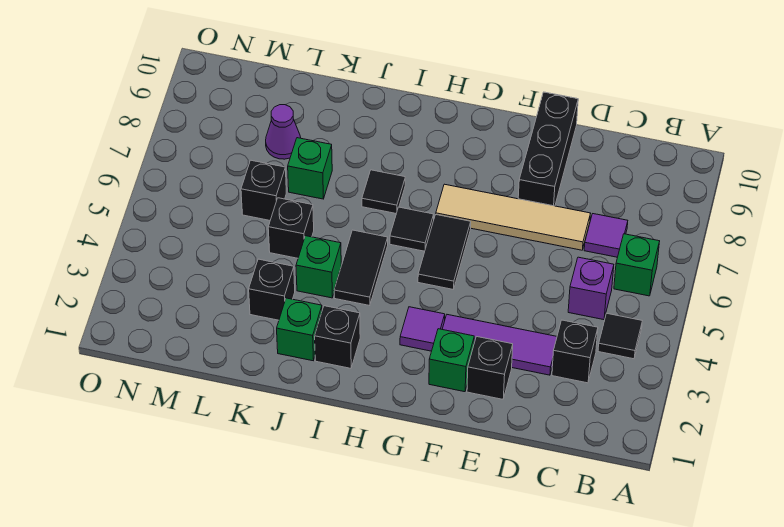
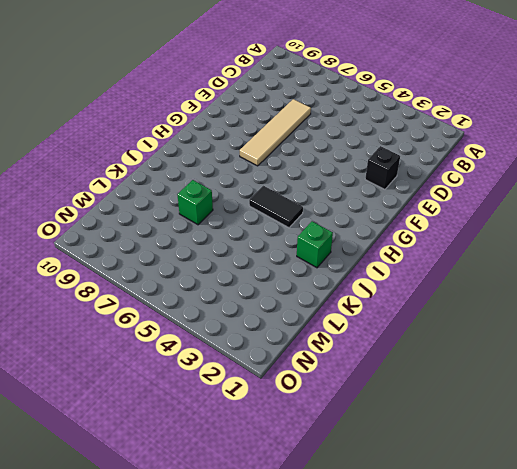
none -> black tile B4 level 1
none -> green brick B6 level 1
none -> black brick C3 level 1

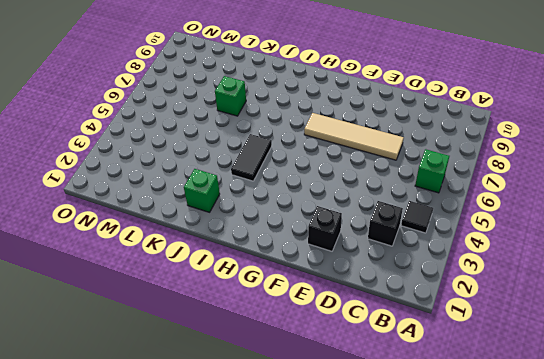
none -> purple brick C5 level 1
none -> purple tile C7 level 1
none -> purple tile D3:F3 level 1

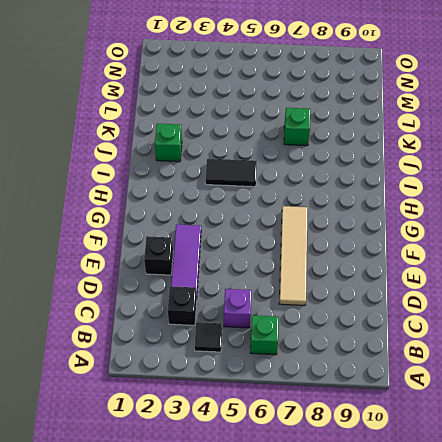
none -> purple tile C7 level 1
none -> black brick E8:E10 level 1
none -> green brick F2 level 1

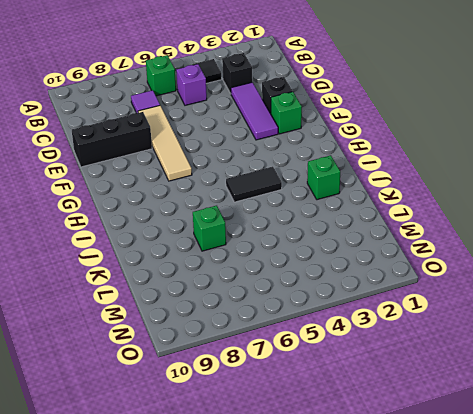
none -> purple tile G3 level 1
none -> black tile G5:G6 level 1
none -> black tile H6 level 1

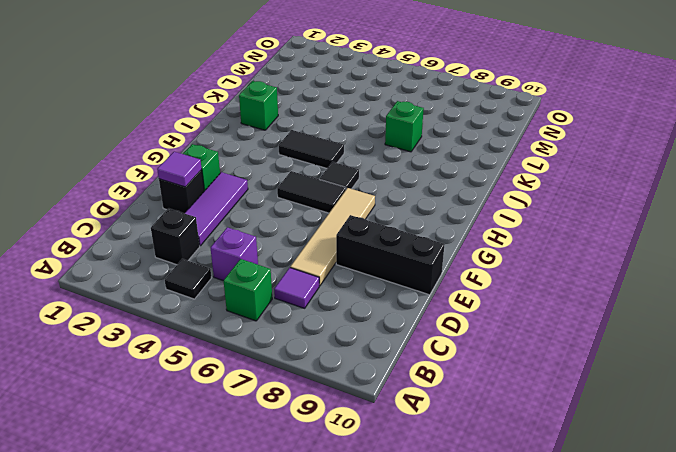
purple tile E2 level 2 -> purple tile G3 level 1
none -> black brick I2 level 1
none -> black tile I7 level 1
none -> green brick J4 level 1

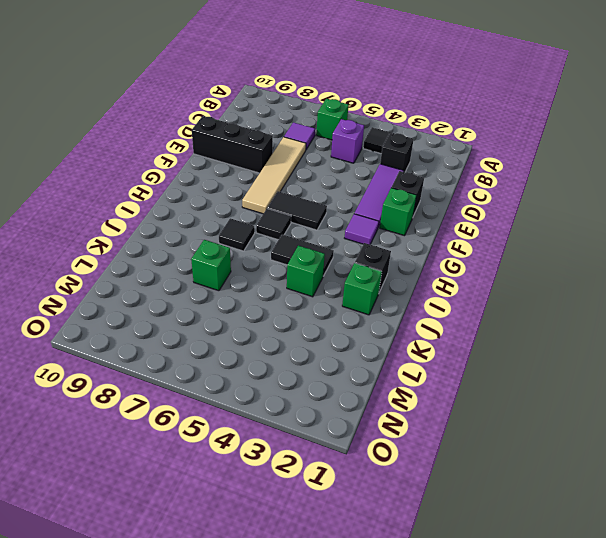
none -> black brick K3 level 1
none -> black brick K5 level 1
none -> black brick L6 level 1

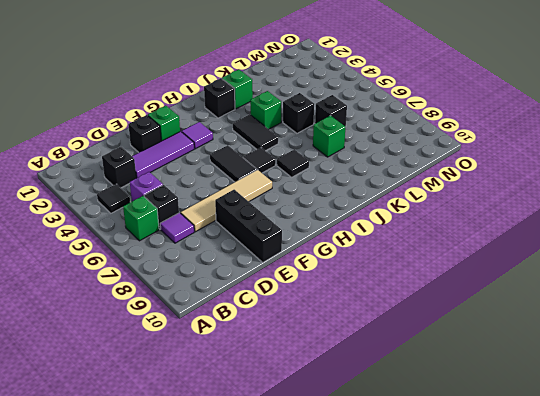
black brick C6 level 1 -> black brick K3 level 1
none -> purple cone L8 level 1

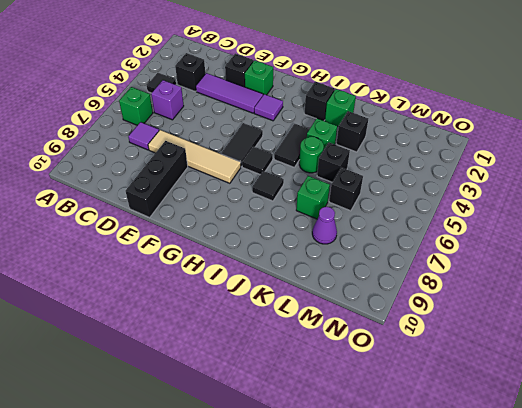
green round brick J5 level 1 -> none

